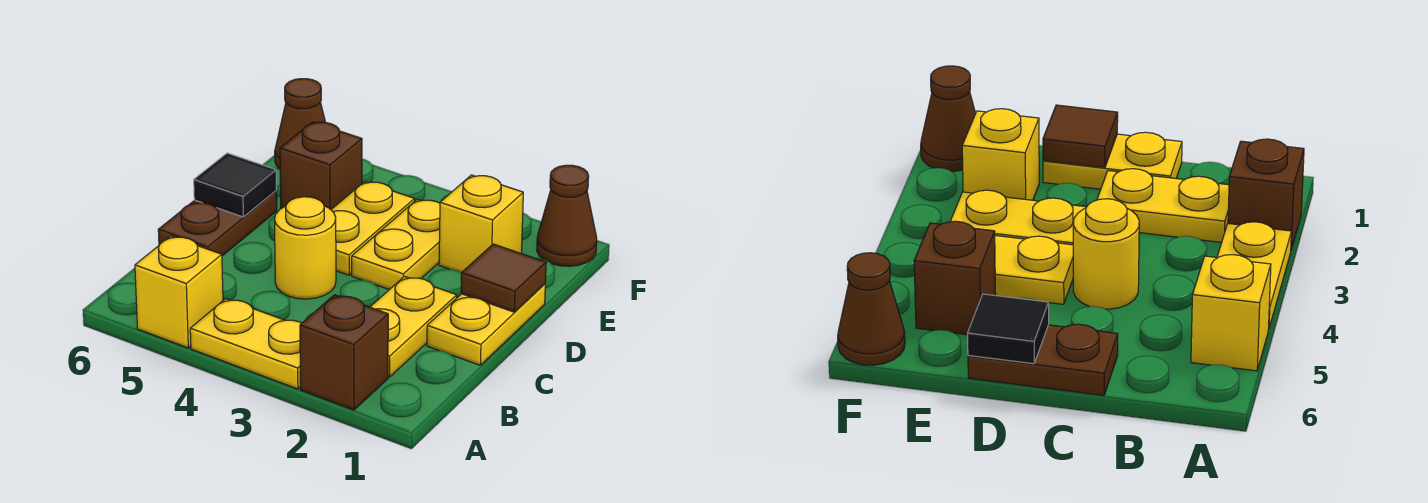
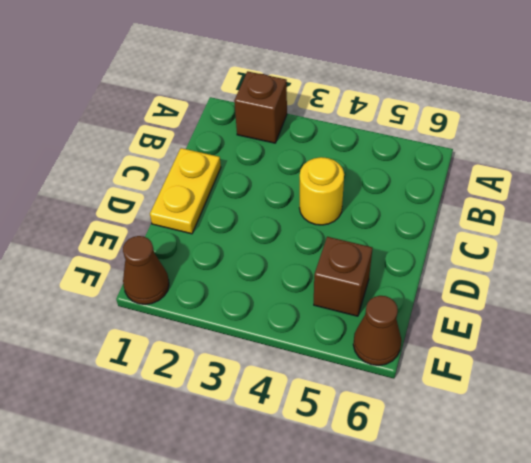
none -> yellow plate A3:A4 level 1
none -> yellow brick A5 level 1
none -> yellow plate B2:C2 level 1

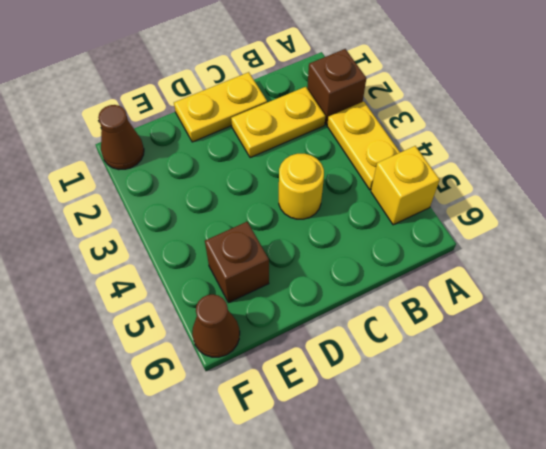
none -> brown plate C6:D6 level 1
none -> yellow plate D3:E3 level 1
none -> yellow plate D4:E4 level 1

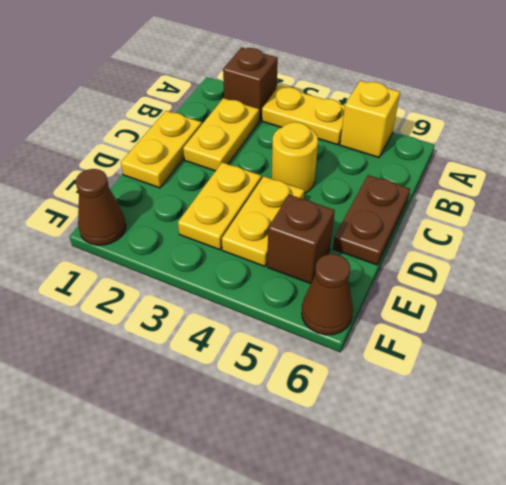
none -> yellow brick E2 level 1
none -> brown tile D1 level 2
none -> black tile D6 level 2

